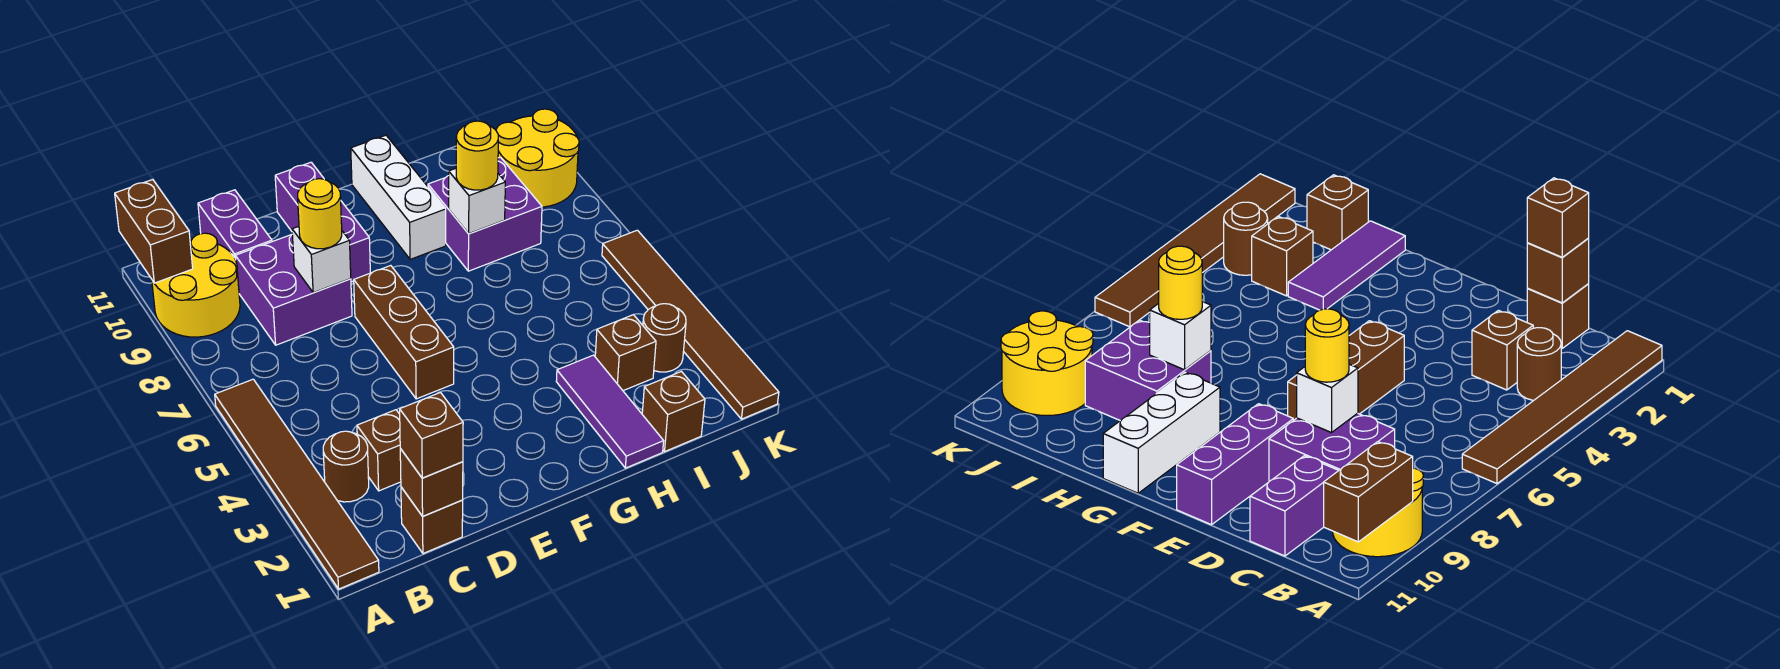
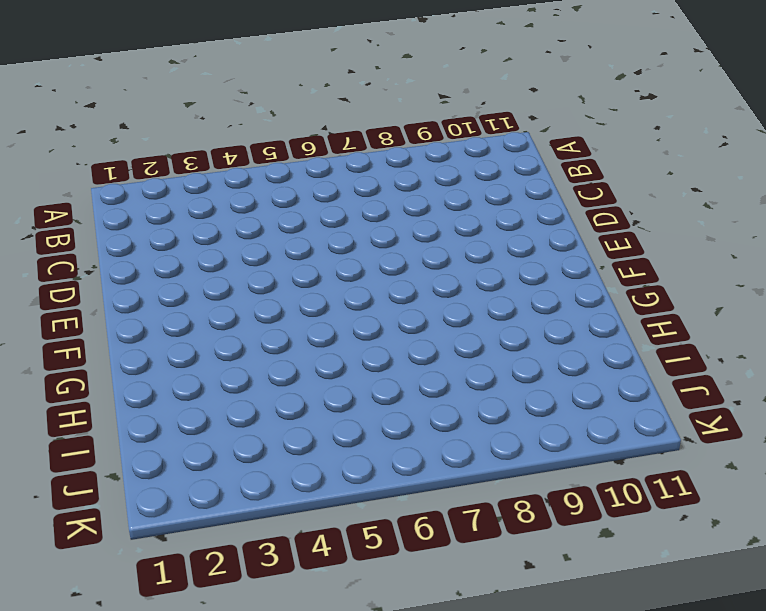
none -> brown tile A1:A6 level 1
none -> yellow round brick A9:B10 level 1
none -> brown round brick B3 level 1

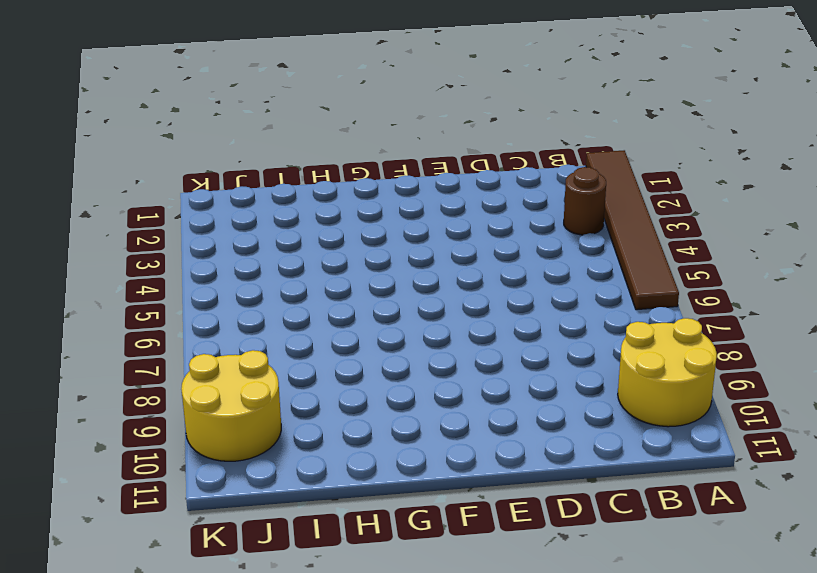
none -> brown brick C1 level 1
none -> brown brick C3 level 1
none -> purple brick C8:D9 level 1

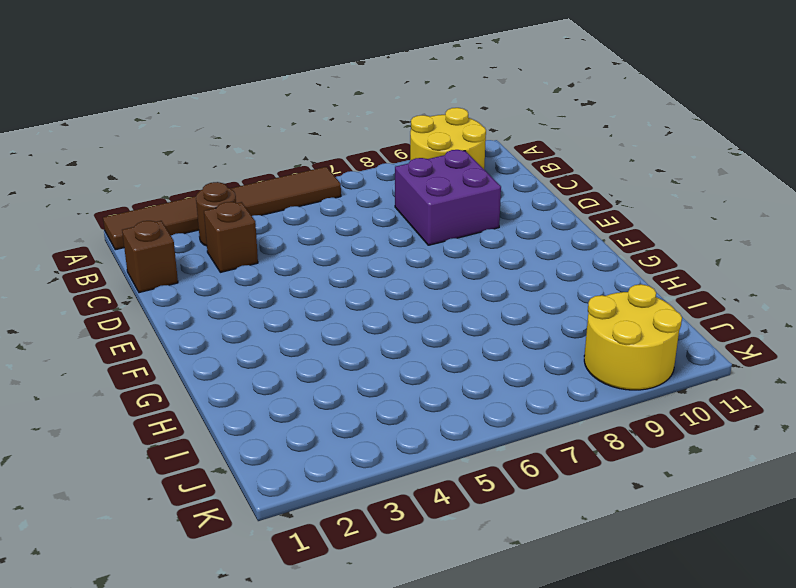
none -> purple brick C10:C11 level 1
none -> brown brick E5:E7 level 1
none -> purple brick E9:E11 level 1

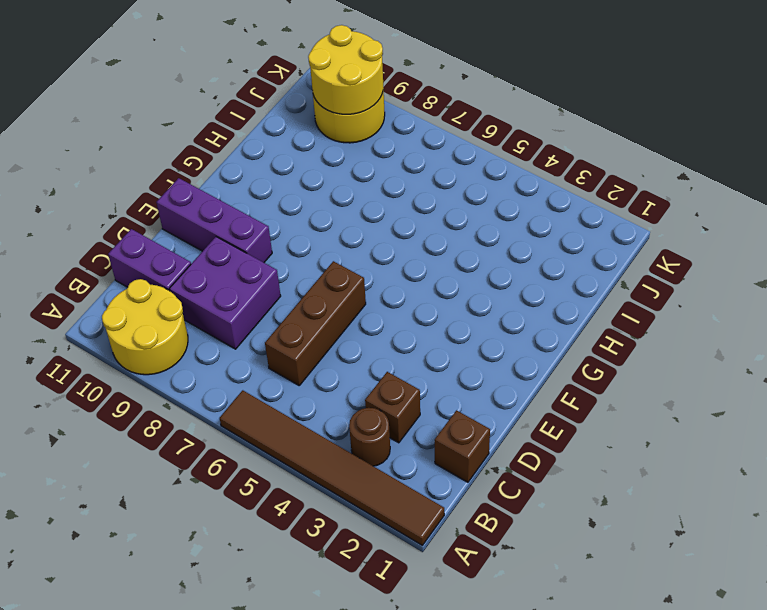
brown brick C6:E6 level 1 -> brown brick E5:E7 level 1
yellow round brick J9:K10 level 2 -> none
none -> white brick G9:G11 level 1
none -> purple tile H1:H3 level 1
none -> purple brick H8:I9 level 1

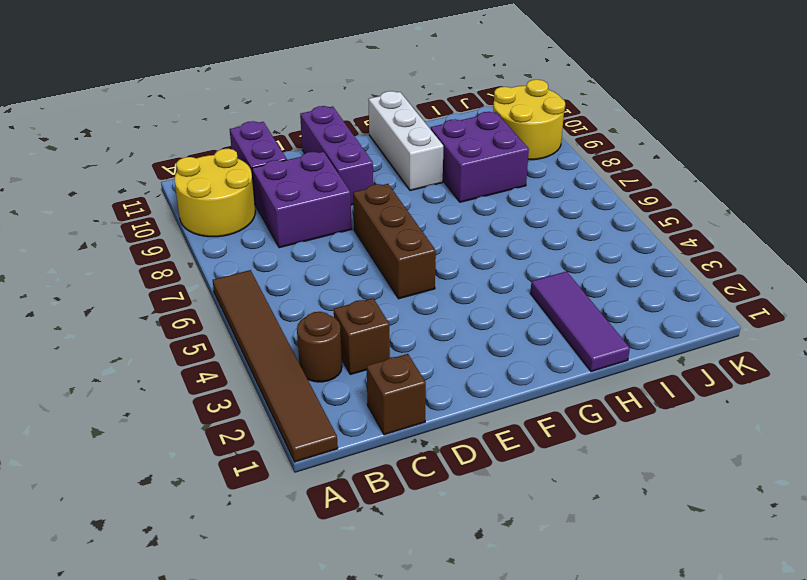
none -> brown brick I1 level 1
none -> brown brick I3 level 1
none -> brown round brick J3 level 1

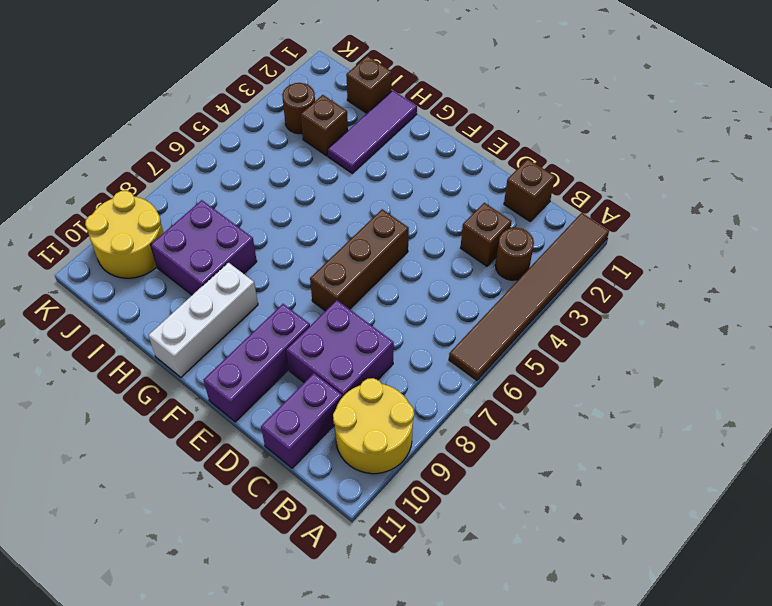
none -> brown tile K1:K6 level 1
none -> brown brick A10:A11 level 2
none -> brown brick C1 level 2

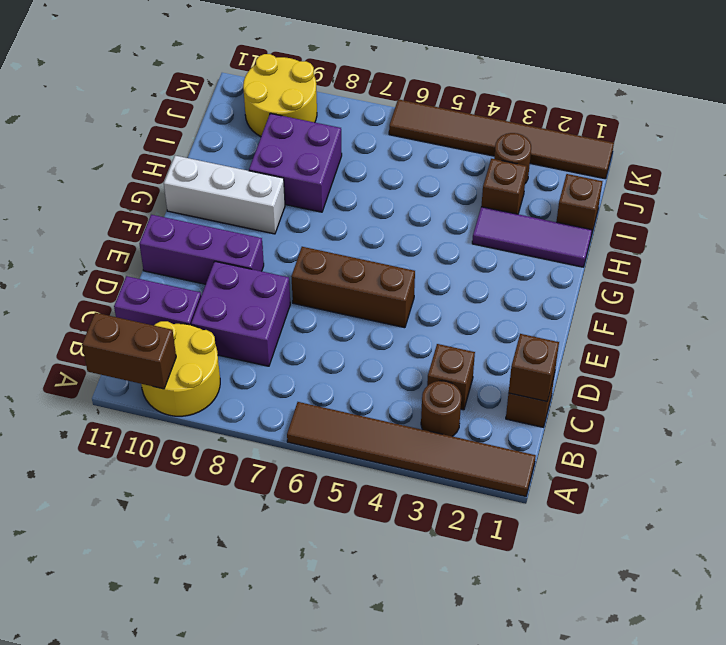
none -> white brick D8 level 2
none -> white brick H8 level 2
none -> brown brick C1 level 3

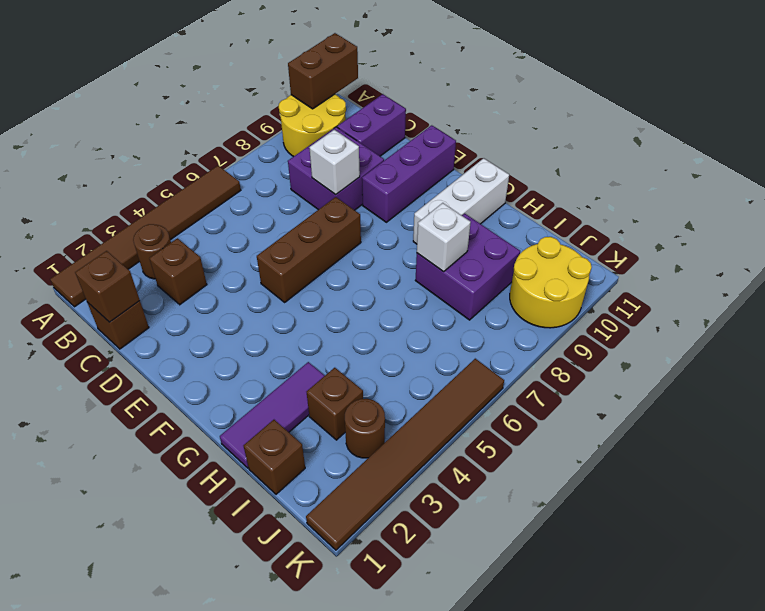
none -> brown brick C1 level 3
none -> yellow round brick D8 level 3
none -> yellow round brick H8 level 3

